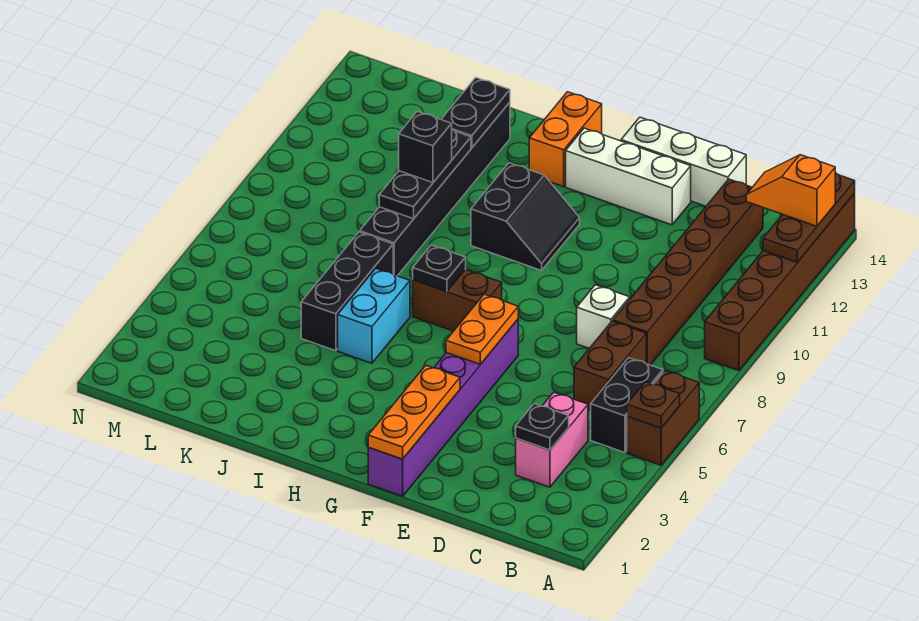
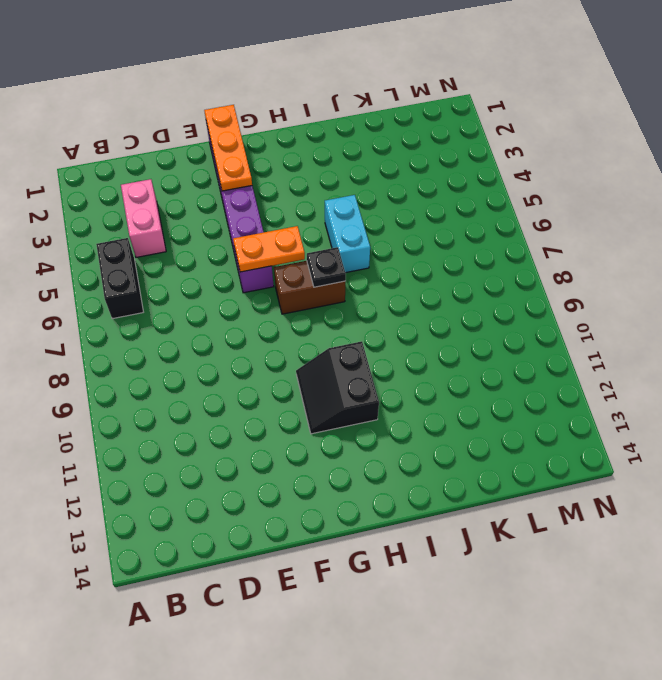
orange plate F6:G6 level 2 -> orange plate F5:F6 level 2
none -> brown brick A5:A6 level 1
none -> brown brick A9:A14 level 1
none -> brown brick C6:C7 level 1

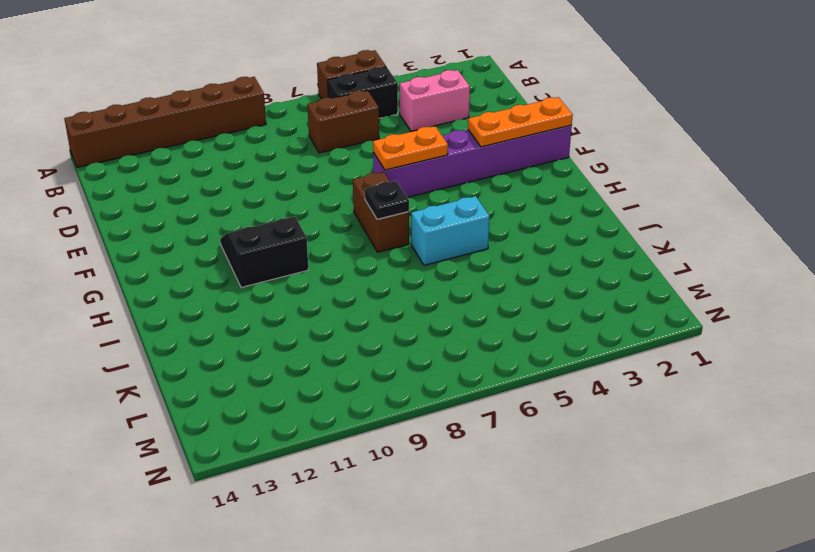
none -> brown brick C8:C13 level 1
none -> white brick D8 level 1
none -> white brick D14:F14 level 1

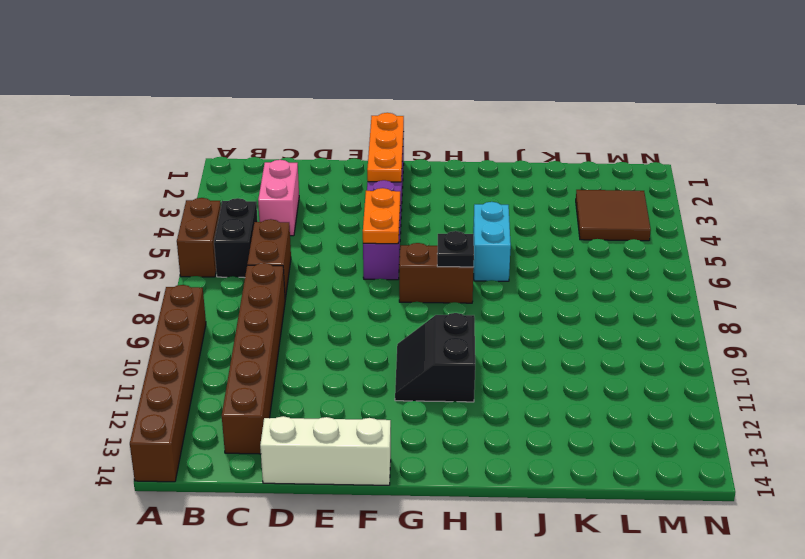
brown tile L3:M4 level 1 -> none
none -> white brick D8 level 1
none -> white brick E13:G13 level 1
none -> orange brick H13:H14 level 1

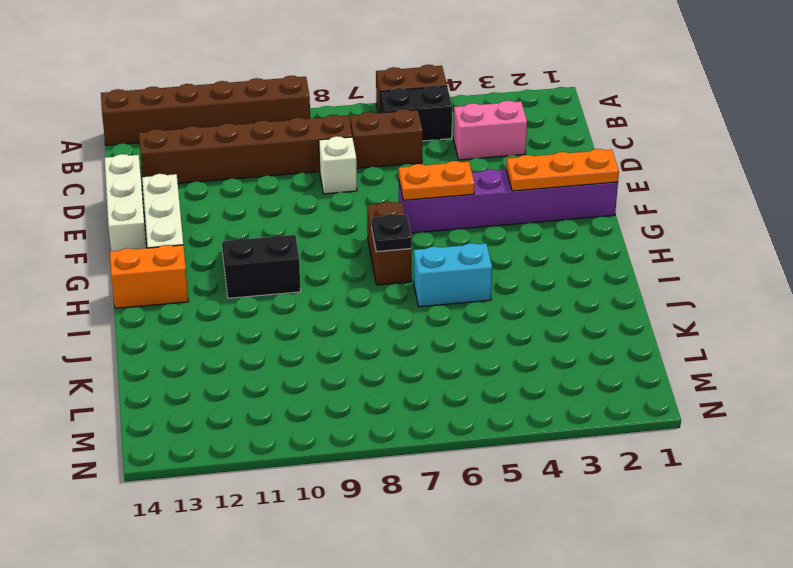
none -> black brick J5:J7 level 1
none -> black brick J8:J13 level 1
none -> brown plate A5 level 2

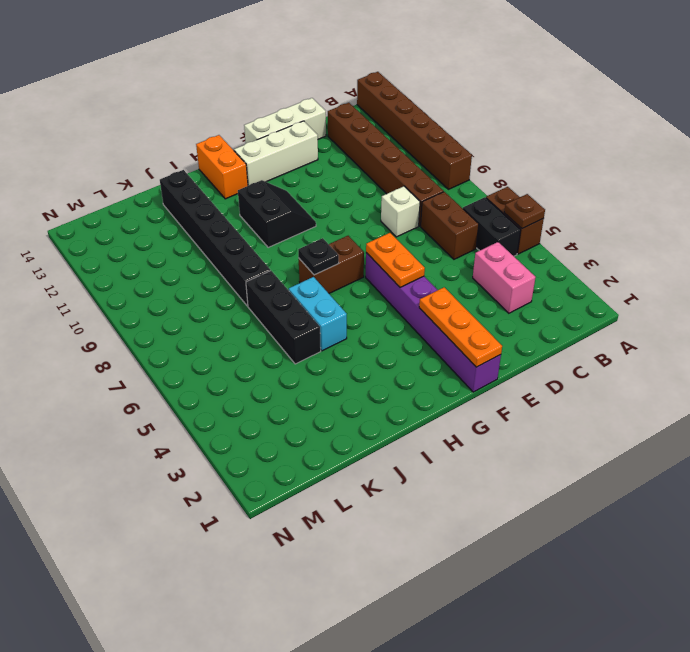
none -> brown plate A12:A14 level 2
none -> black plate C3 level 2
none -> black plate J9:J11 level 2

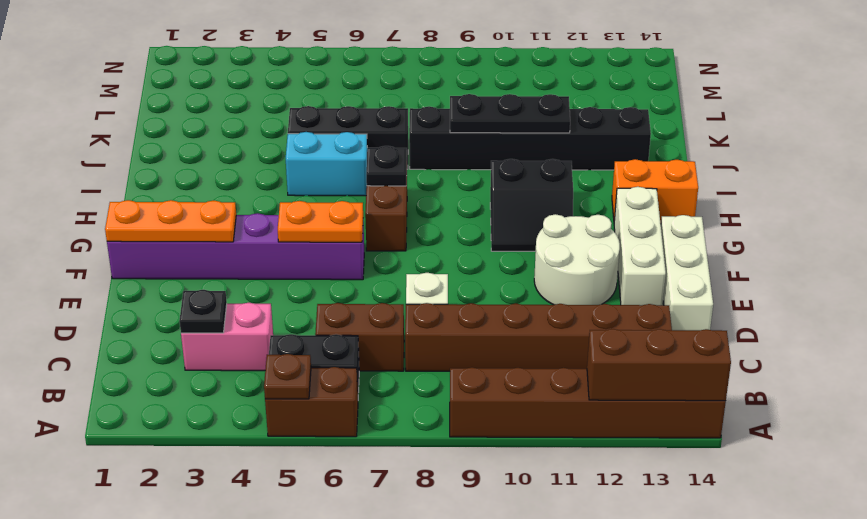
brown brick A12:A14 level 2 -> brown plate A12:A14 level 2
white round brick E11:F12 level 1 -> none
none -> black plate J12:J13 level 2
none -> orange slope A13:B13 level 3 top A
none -> black brick J10 level 3

